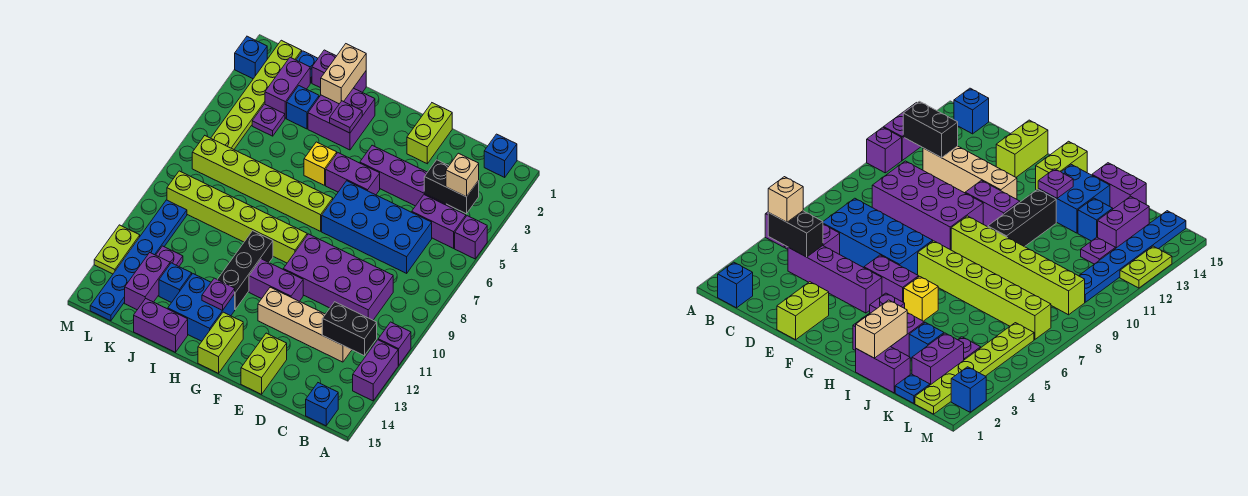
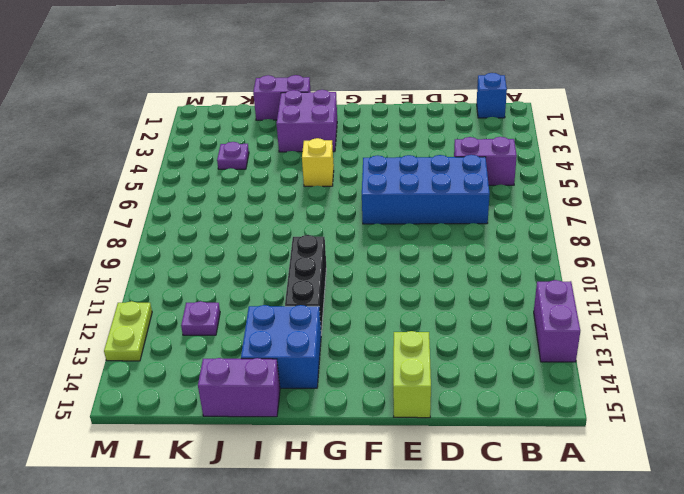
none -> purple brick A5 level 1
none -> purple brick A11 level 1
none -> blue brick B15 level 1
none -> purple brick C4:F4 level 1

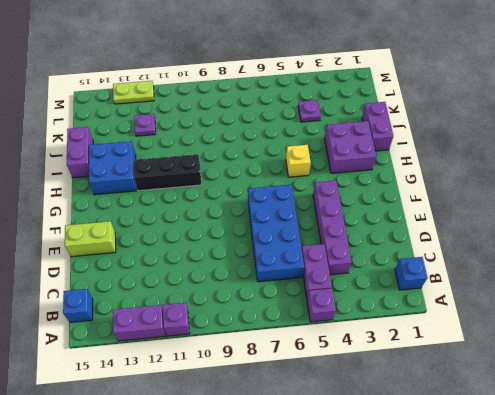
none -> purple brick C9:F10 level 1
none -> tan brick C12:F12 level 1
none -> lime brick E1:E2 level 1
none -> purple brick F5:G5 level 1

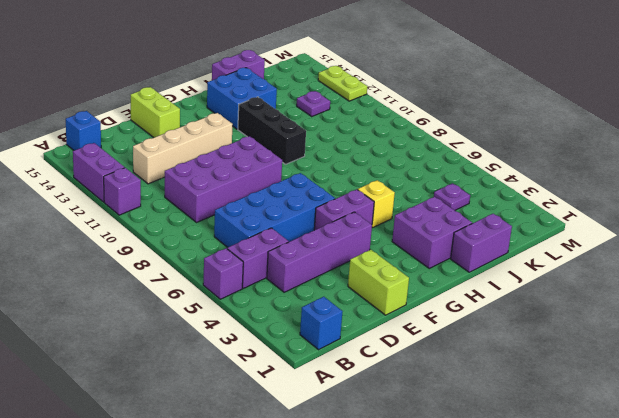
none -> purple brick F11:G11 level 1
none -> lime brick G7:L7 level 1
none -> lime brick G9:L9 level 1
none -> lime brick G14:G15 level 1

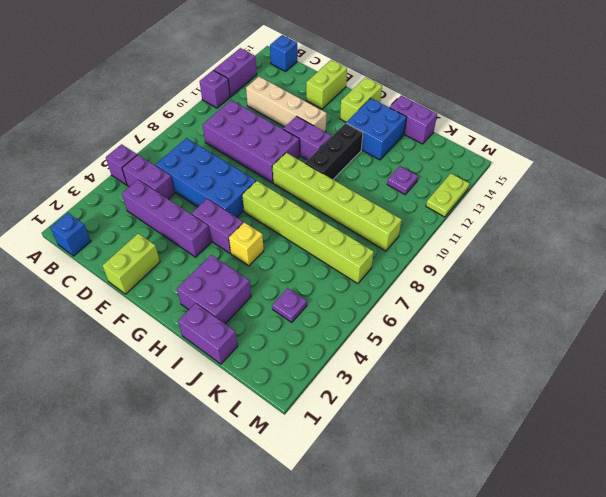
none -> blue brick J3 level 1
none -> blue brick J13 level 1
none -> blue plate K1 level 1
none -> purple brick K2:K3 level 1

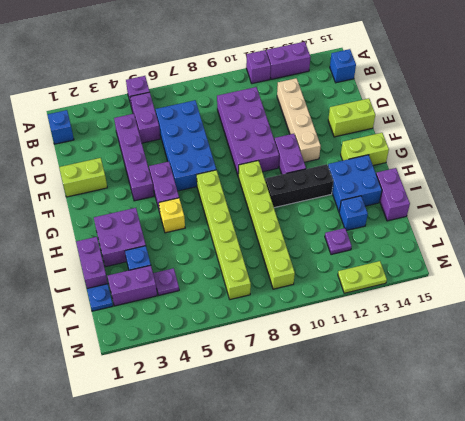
none -> purple brick K13:K14 level 1
none -> lime plate L1:L6 level 1
none -> blue plate L10:L15 level 1
none -> blue brick M2 level 1

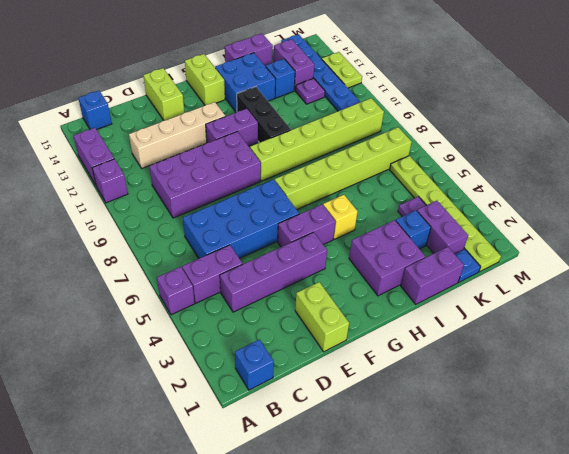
none -> blue brick M2 level 1
none -> black brick B4:C4 level 2
none -> black brick B12:C12 level 2
none -> purple plate H3 level 2

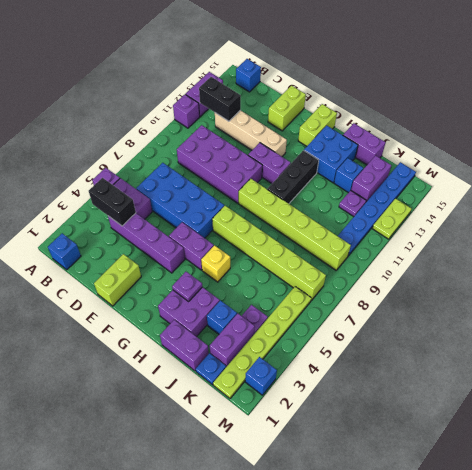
none -> purple plate H13 level 2
none -> tan brick I1:I2 level 2
none -> tan brick B4 level 3

